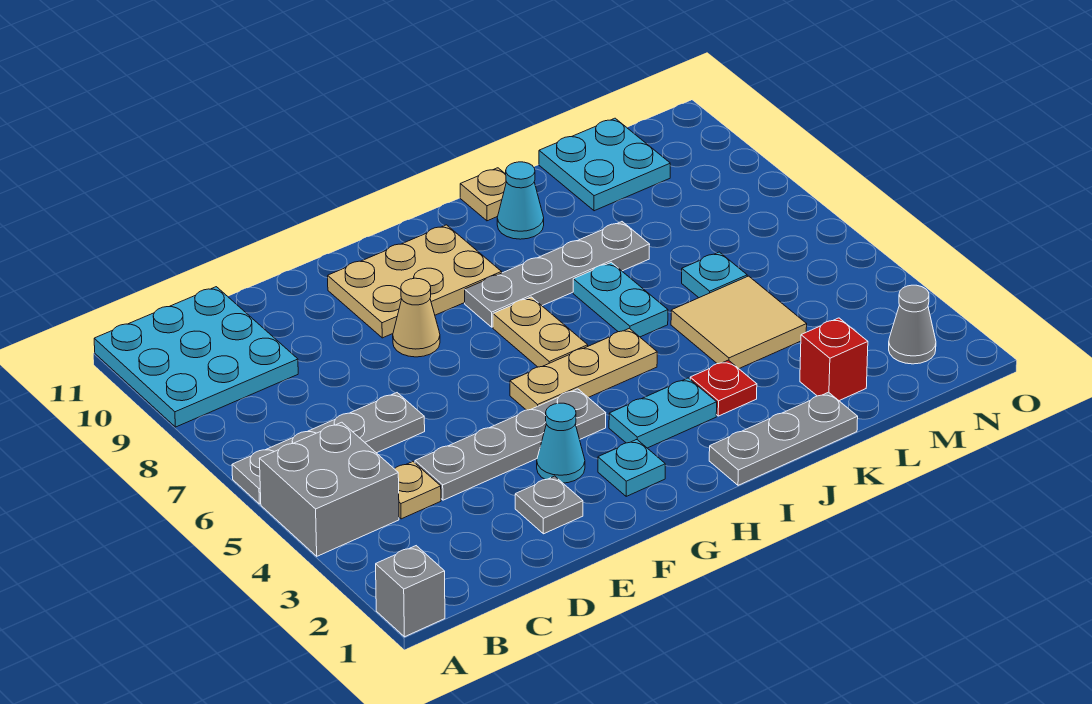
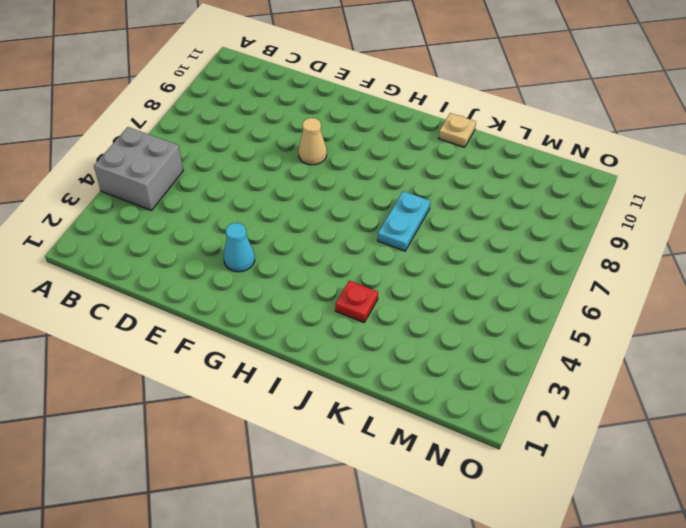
none -> grey brick A1 level 1
none -> grey plate A6:D6 level 1
none -> cyan plate A9:C11 level 1

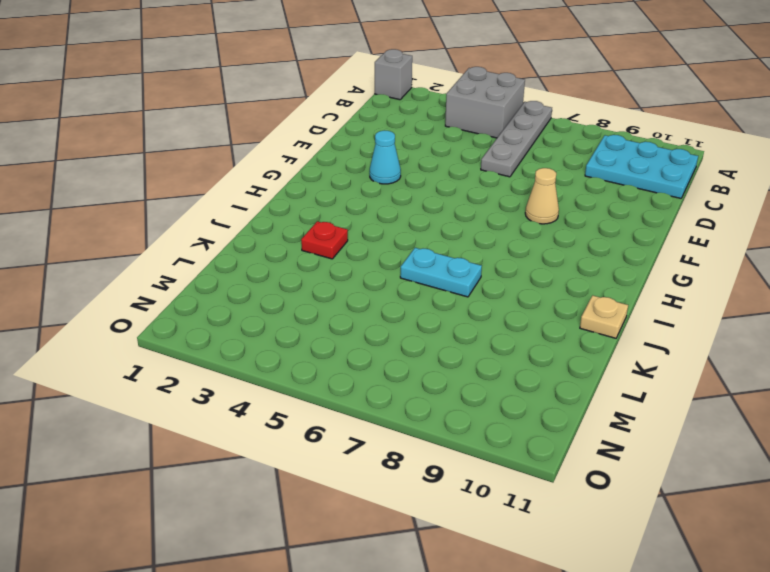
cyan plate B9:C11 level 1 -> cyan plate A9:C11 level 1
none -> tan plate C4 level 1
none -> grey plate D4:G4 level 1
none -> grey plate E2 level 1

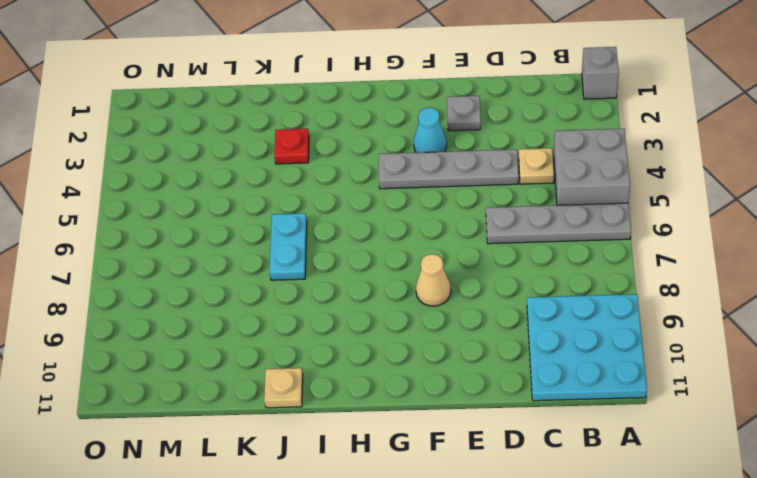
none -> tan plate F9:H10 level 1
none -> cyan plate G2 level 1
none -> tan plate G5:I5 level 1

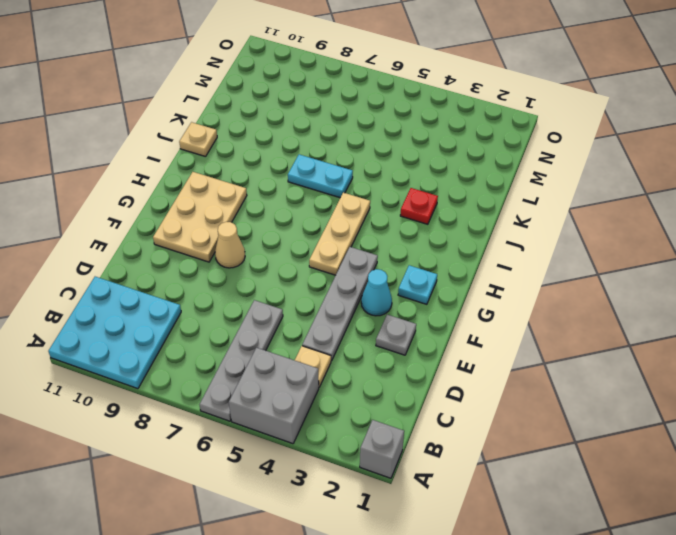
none -> cyan plate H3:I3 level 1
none -> tan plate H6:H7 level 1
none -> grey plate H8:K8 level 1

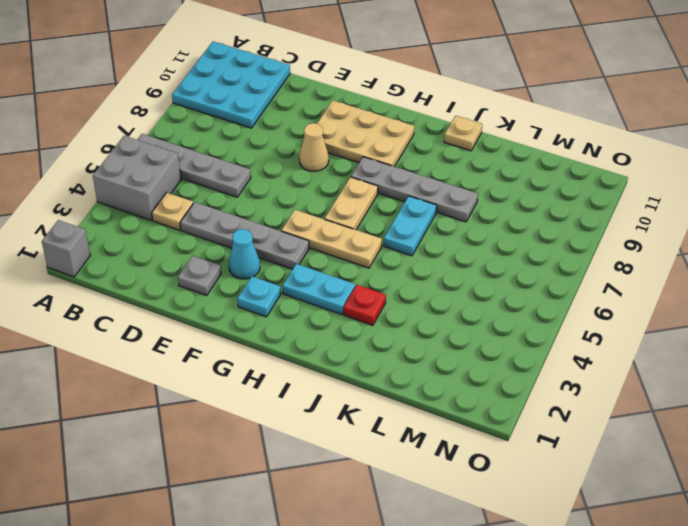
none -> grey plate I1:K1 level 1
none -> cyan cone J10 level 1
none -> tan tile K4:L5 level 1

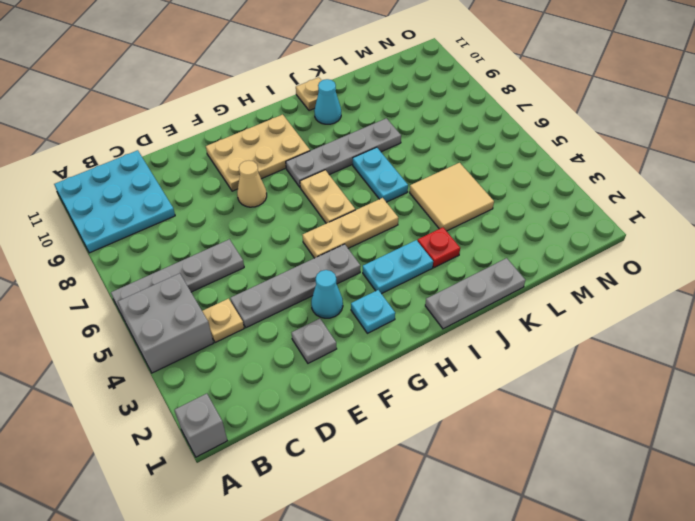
none -> red brick L2 level 1
none -> cyan plate L6 level 1
none -> cyan plate L10:M11 level 1

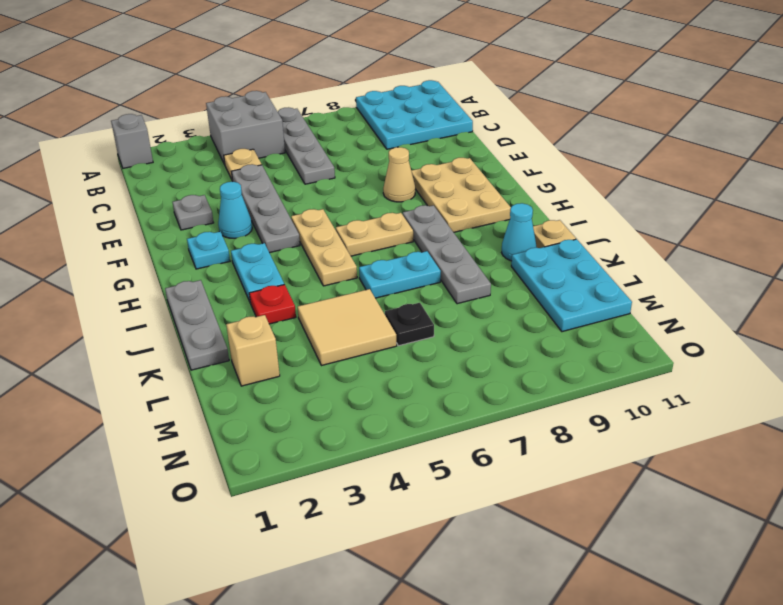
cyan plate K10:M11 level 1 -> cyan plate L10:M11 level 1
tan brick L2 level 1 -> red brick L2 level 1
black plate L6 level 1 -> cyan plate L6 level 1
none -> grey cone N2 level 1

